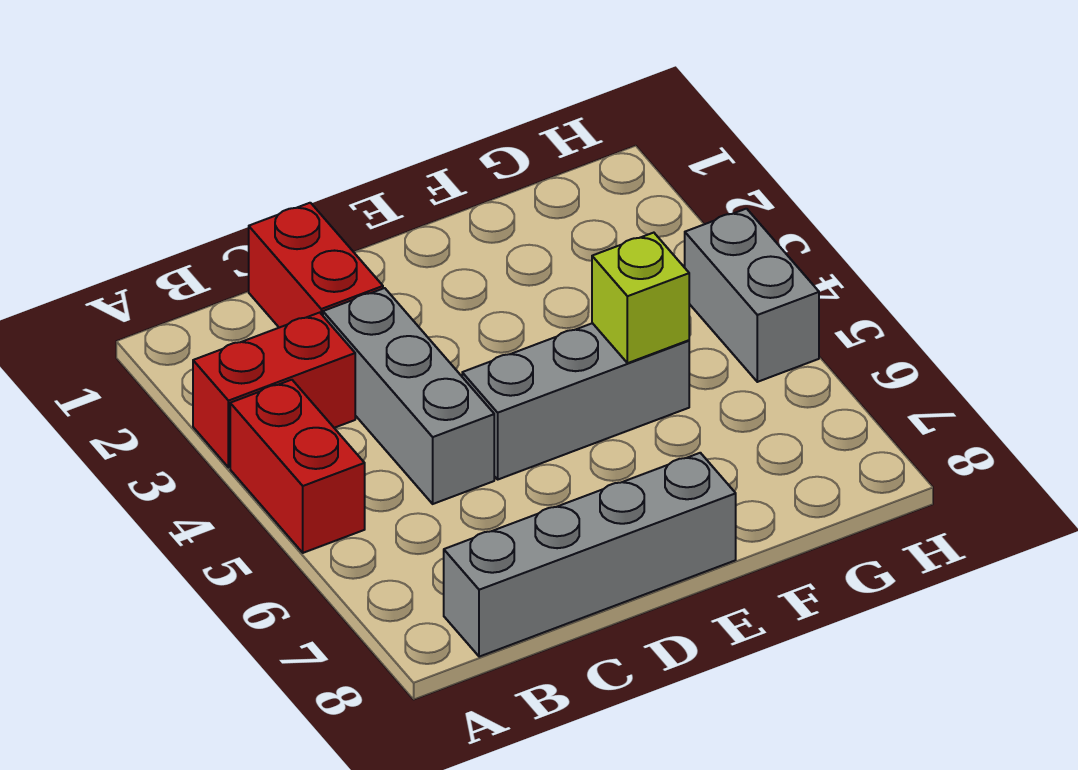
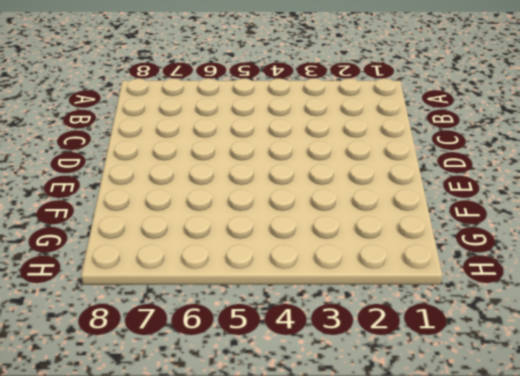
none -> red brick A3:B3 level 1
none -> red brick A4:A5 level 1

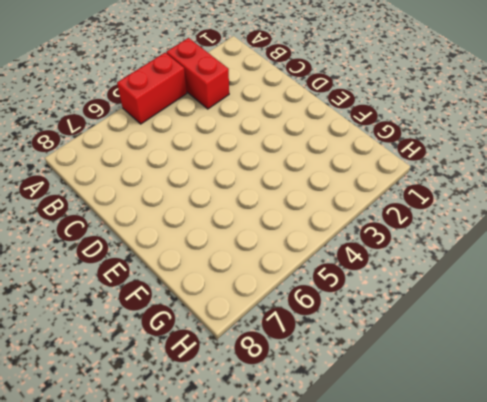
none -> grey brick B8:E8 level 1
none -> red brick C1:C2 level 1

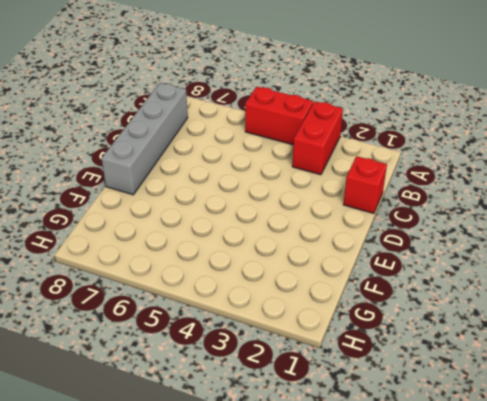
red brick C1 level 1 -> red brick C1:C2 level 1
none -> grey brick C3:C5 level 1
none -> grey brick D5:F5 level 1

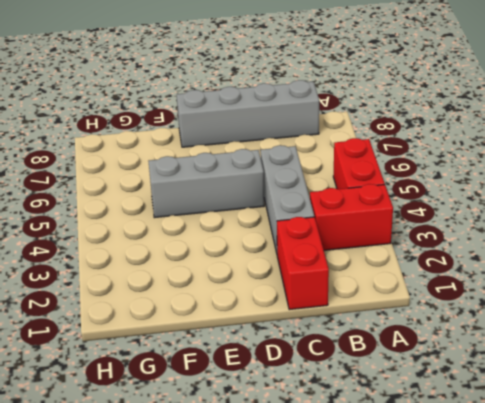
none -> grey brick H4:H5 level 1
none -> lime brick F5 level 2

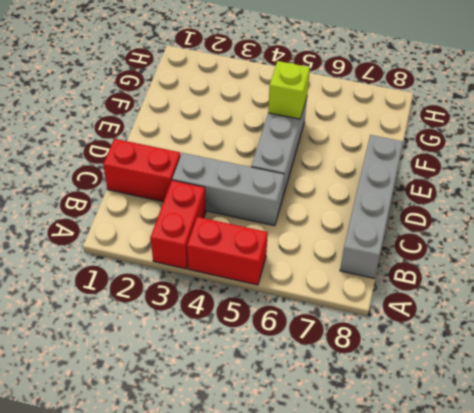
none -> grey brick H4:H5 level 1

